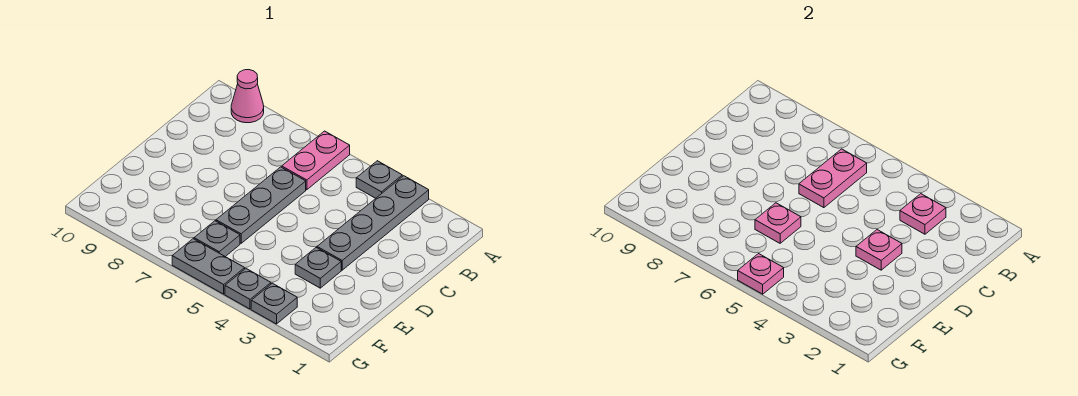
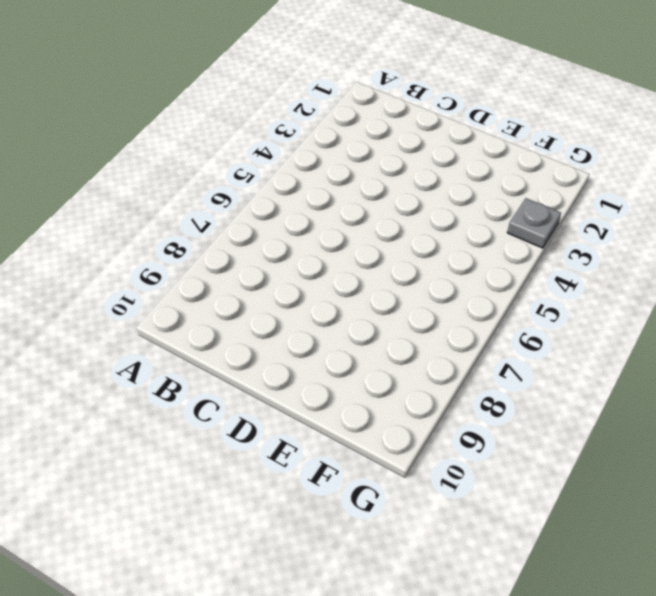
none -> grey plate A3:D3 level 1
none -> grey plate A4 level 1
none -> pink plate A6:B6 level 1

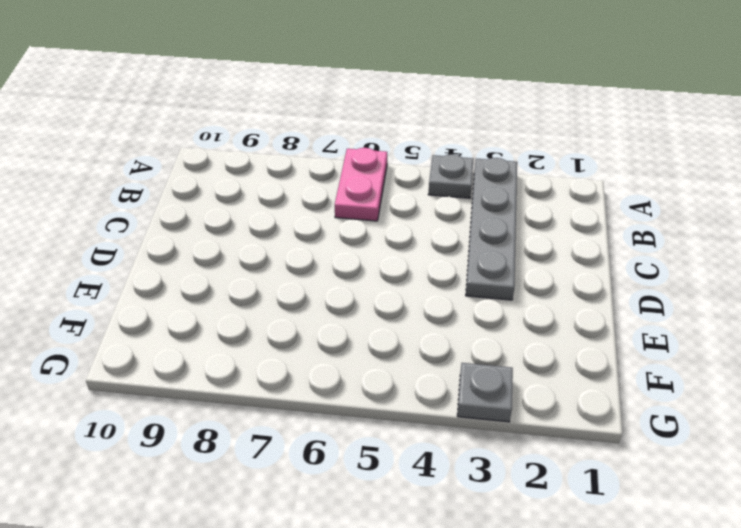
none -> pink cone A9 level 1
none -> grey plate C6:E6 level 1
none -> grey plate E3 level 1

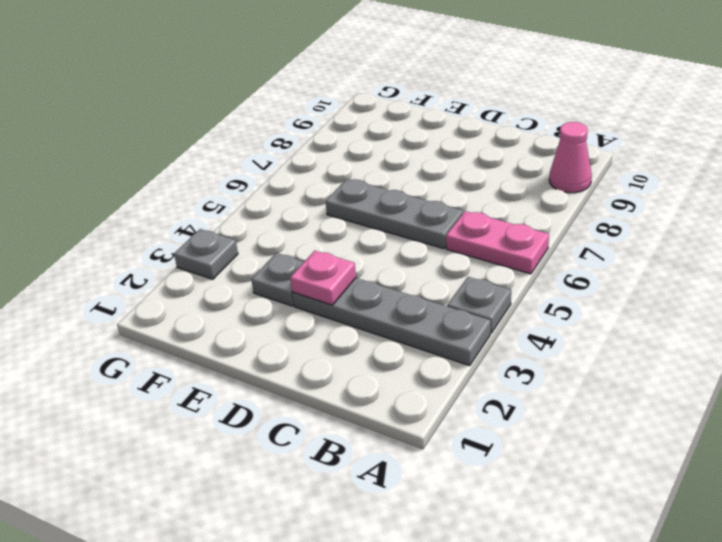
none -> grey plate F6 level 1
none -> grey plate G4 level 1
none -> grey plate G5:G6 level 1

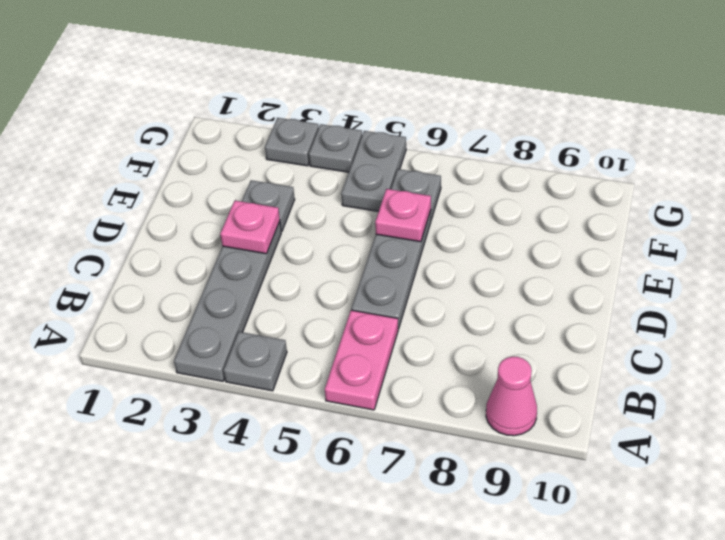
grey plate F5:G5 level 1 -> grey plate G5:G6 level 1
none -> pink plate B3 level 2
none -> pink plate B6:C6 level 2
none -> pink plate G5 level 2

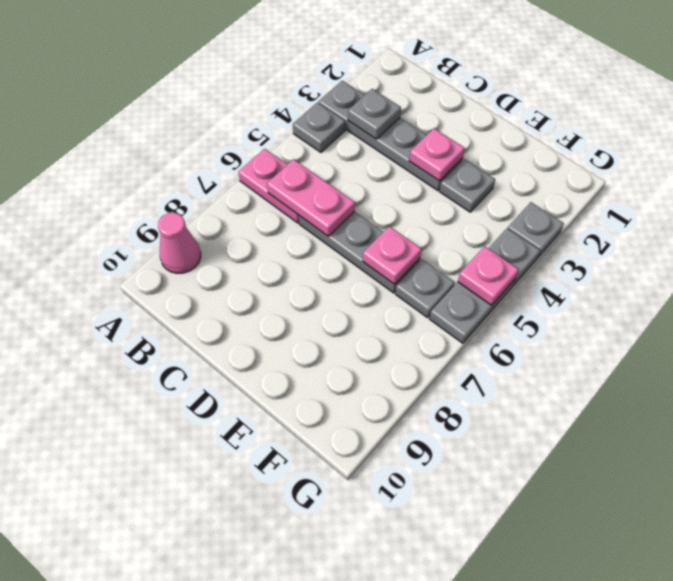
grey plate B3 level 2 -> pink plate B3 level 2

